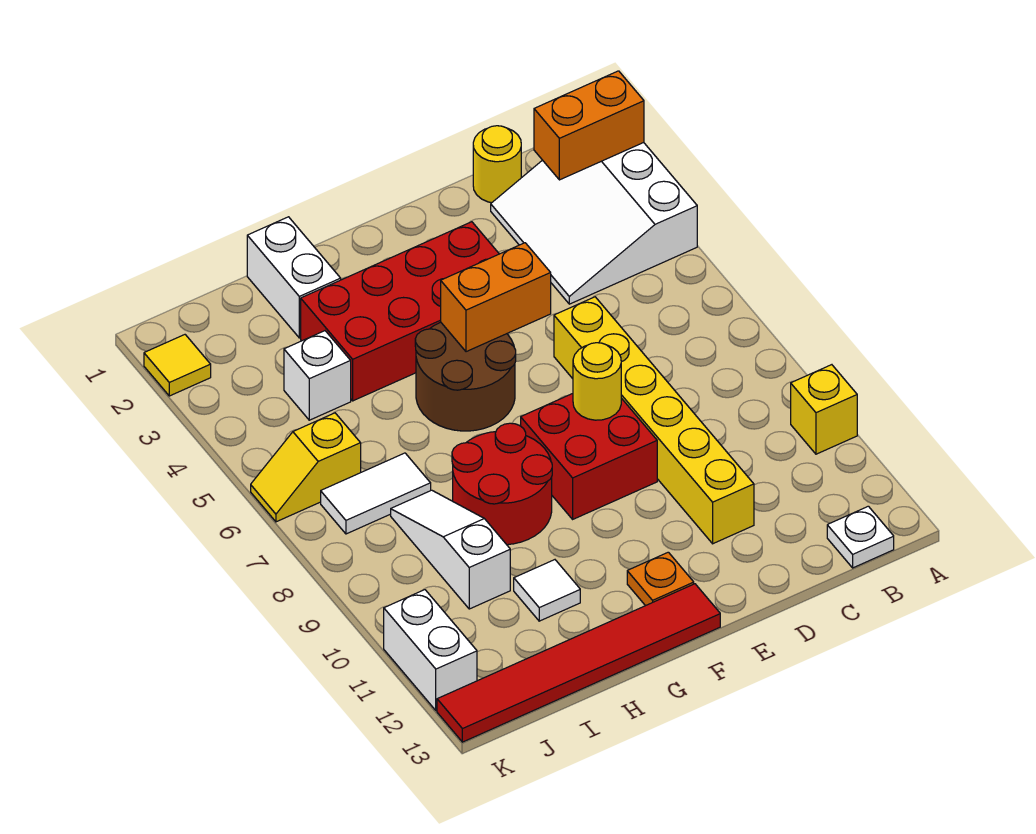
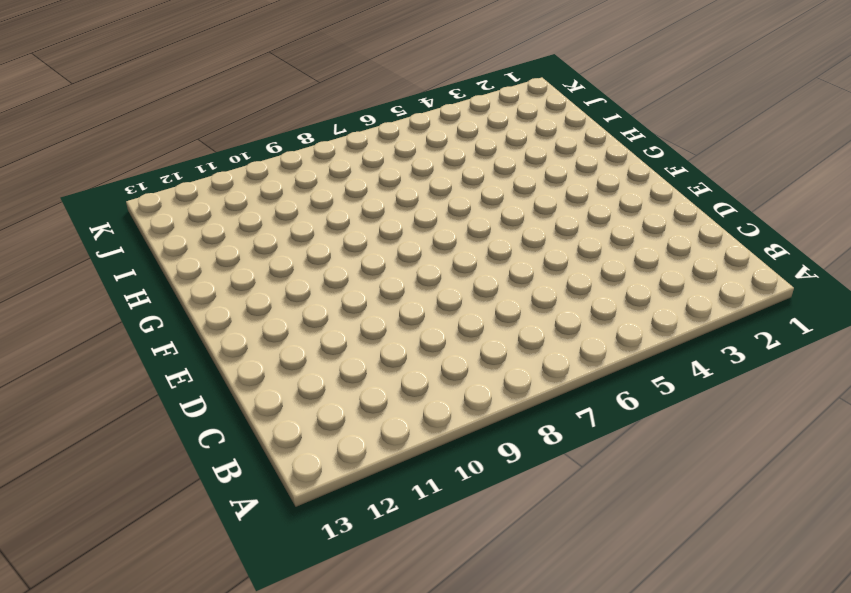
none -> white slope A2:C4 level 1 top A
none -> yellow brick A10 level 1
none -> white plate B13 level 1

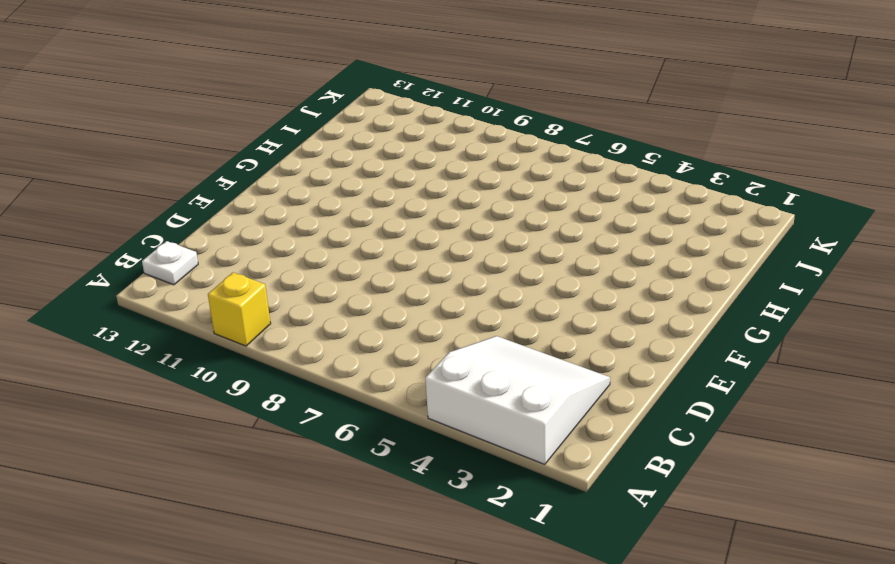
none -> yellow round brick C1 level 1
none -> yellow brick D6:D11 level 1
none -> red brick E3:H4 level 1

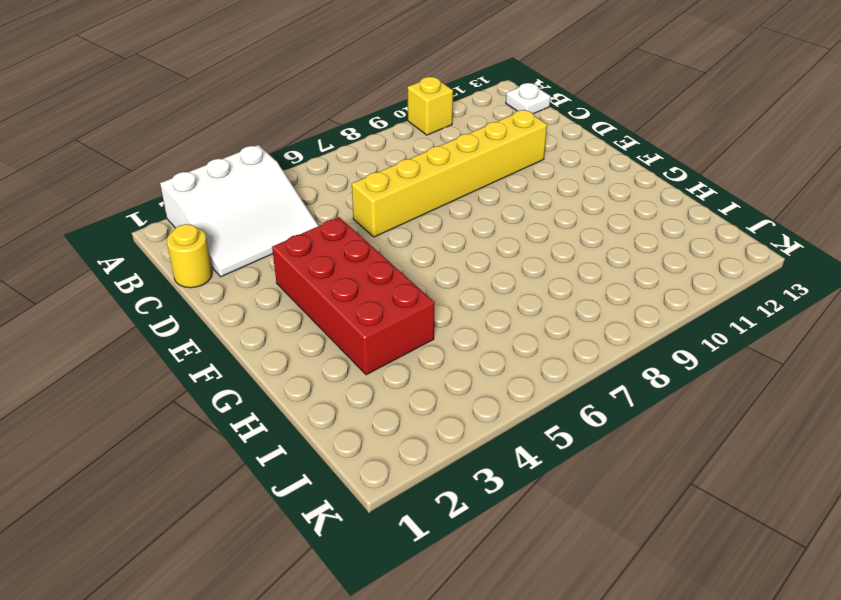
none -> red brick E8:F9 level 1
none -> brown round brick F5:G6 level 1
none -> orange plate F12 level 1

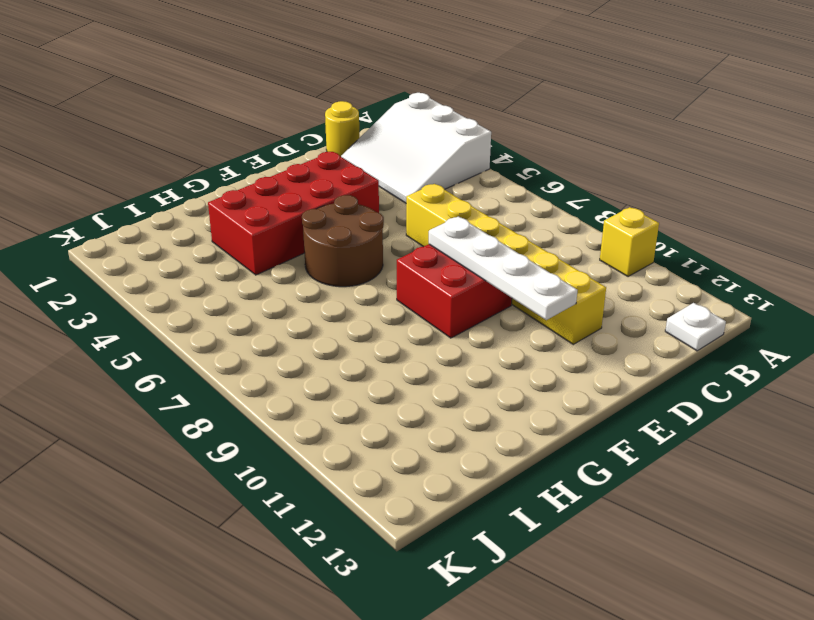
white plate E8:E11 level 2 -> yellow round brick E8 level 2
none -> orange plate F12 level 1
none -> red tile F13:K13 level 1
none -> red round brick G8:H9 level 1

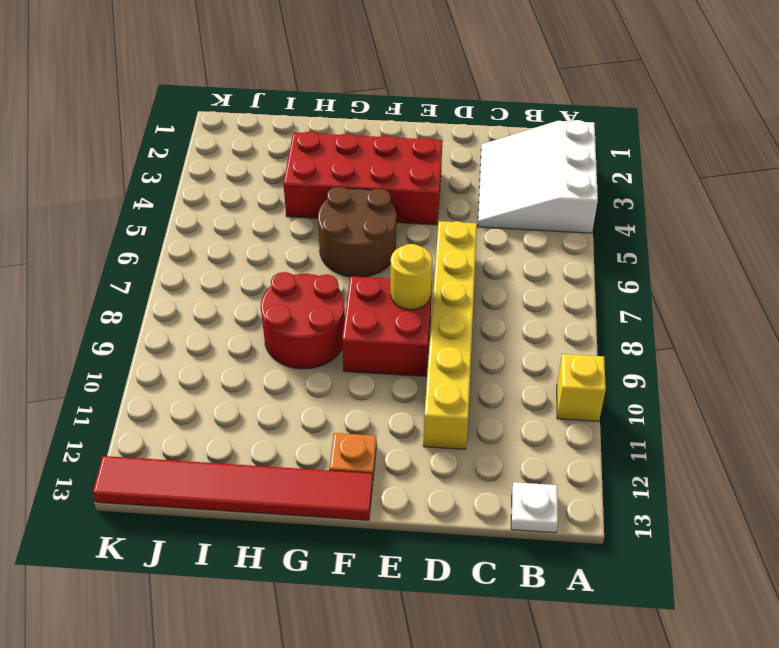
none -> yellow round brick C1 level 1
none -> white brick H1:H2 level 1
none -> white tile H11 level 1

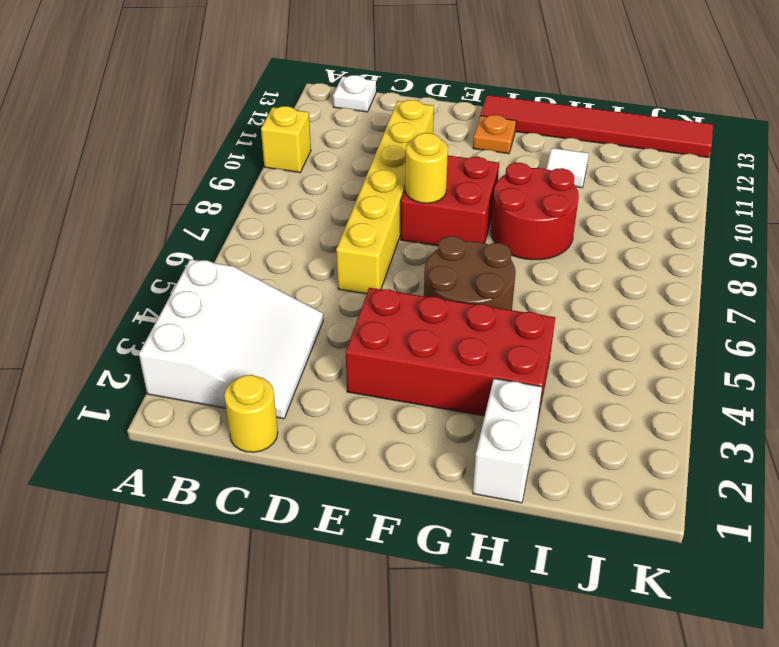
none -> white brick I4 level 1
none -> white tile I7:J7 level 1
none -> white slope I8:I10 level 1 top 10

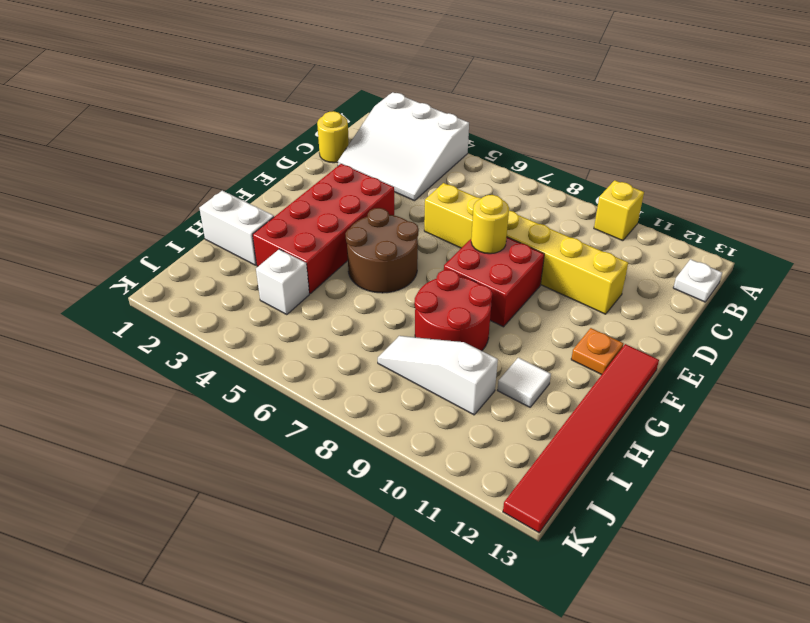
none -> white tile I7:J7 level 1
none -> yellow slope J6:K6 level 1 top J
none -> yellow tile K2 level 1

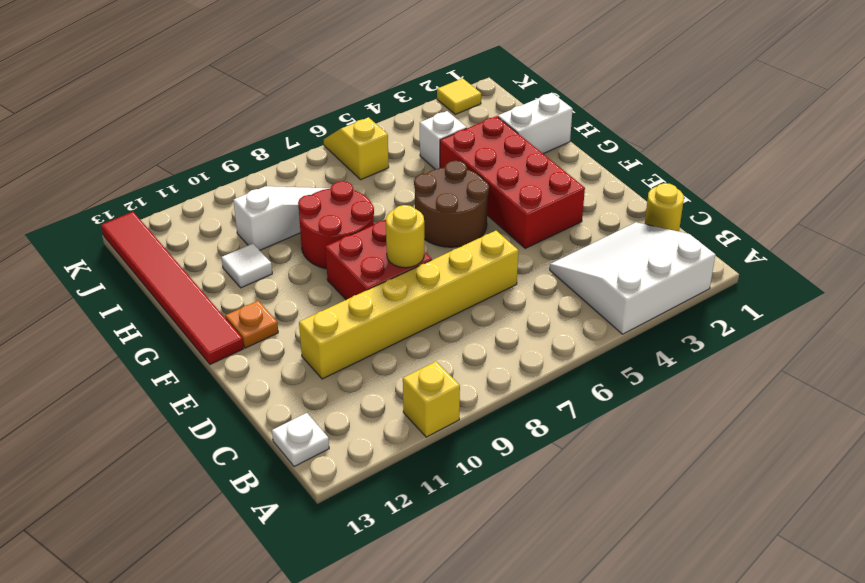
none -> white tile I7:J7 level 1
none -> white brick K11:K12 level 1
none -> orange brick A2:B2 level 2

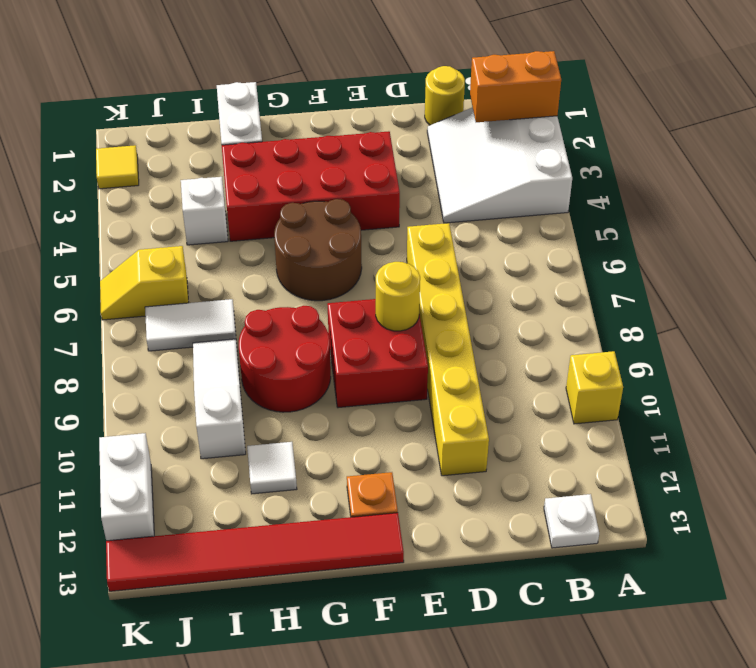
none -> orange brick E5:F5 level 2

